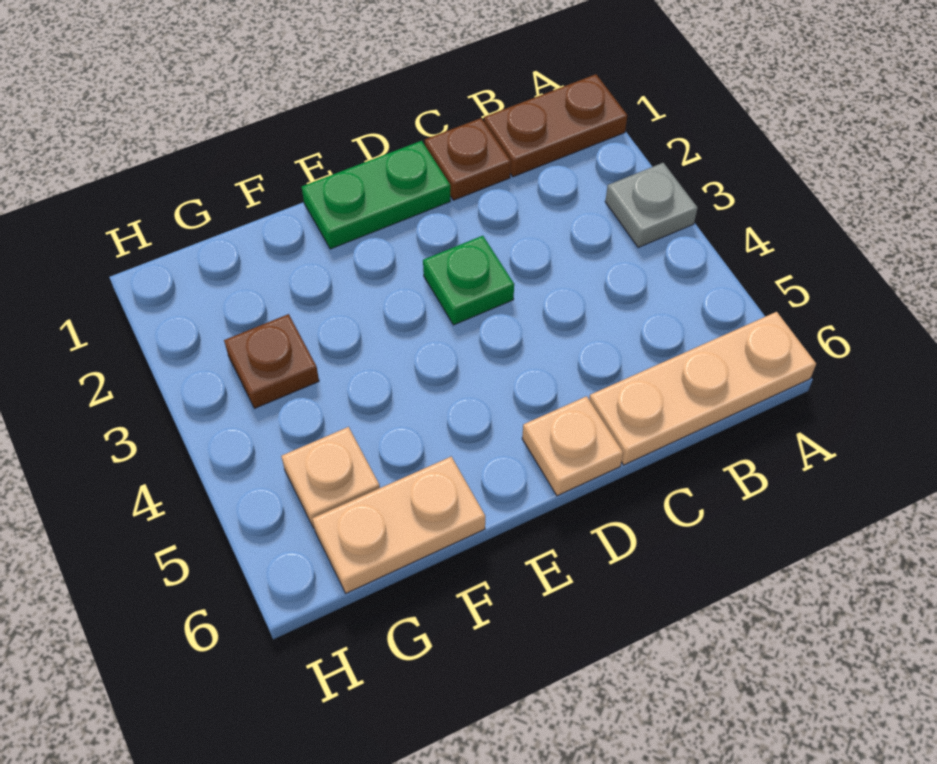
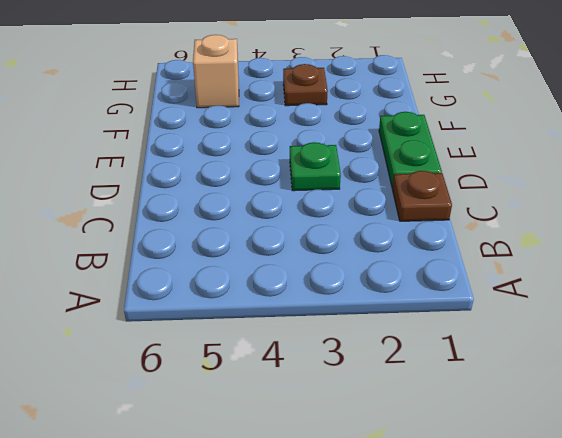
tan brick G5 level 1 -> tan plate G5 level 1
none -> brown plate A1:B1 level 1
none -> grey plate A3 level 1

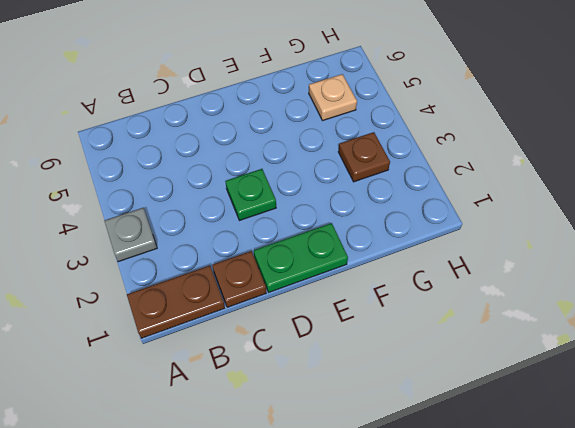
none -> tan plate A6:C6 level 1
none -> tan plate D6 level 1

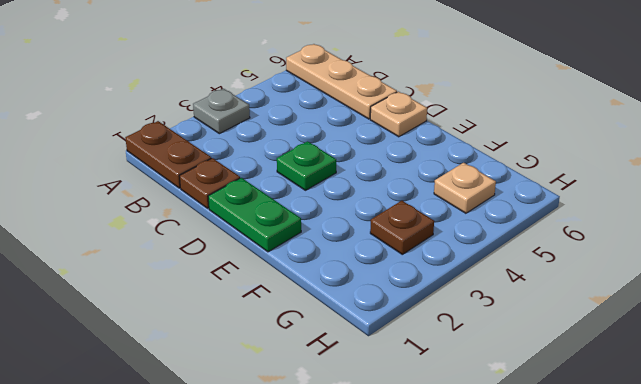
none -> tan plate F6:G6 level 1

